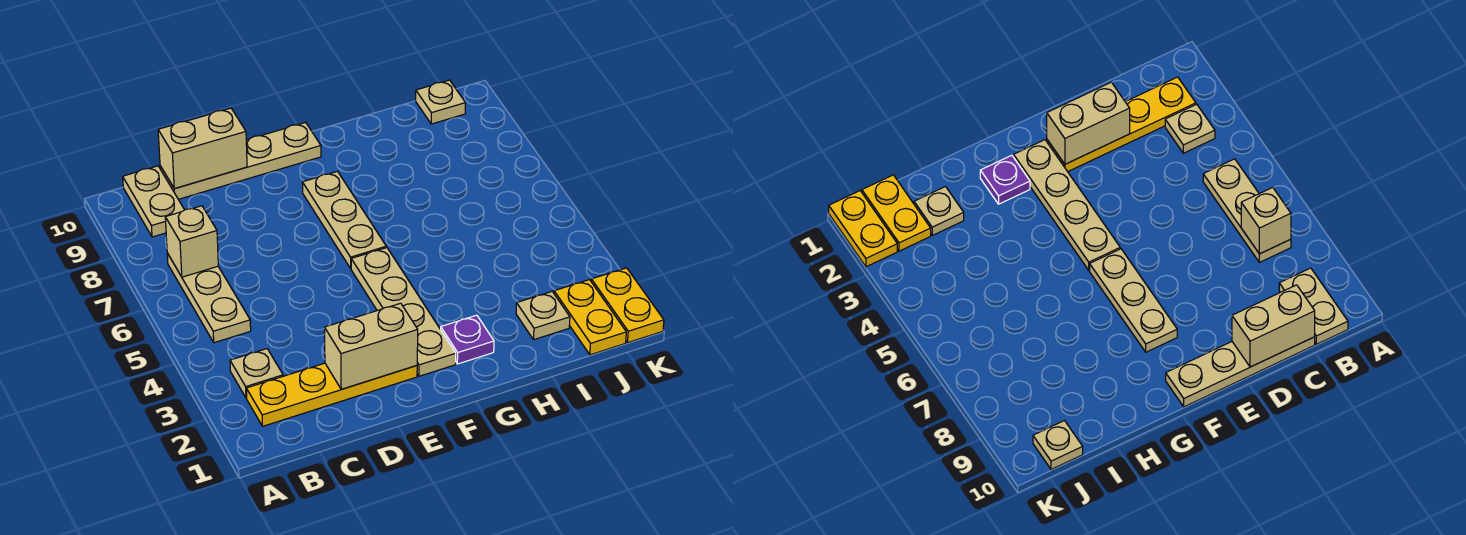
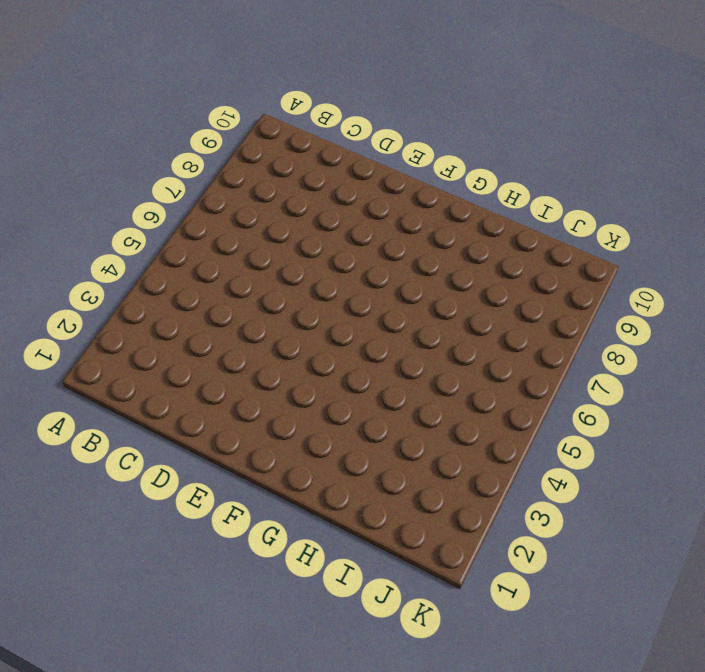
none -> yellow plate B2:E2 level 1
none -> tan plate B3 level 1
none -> tan plate B5:B7 level 1

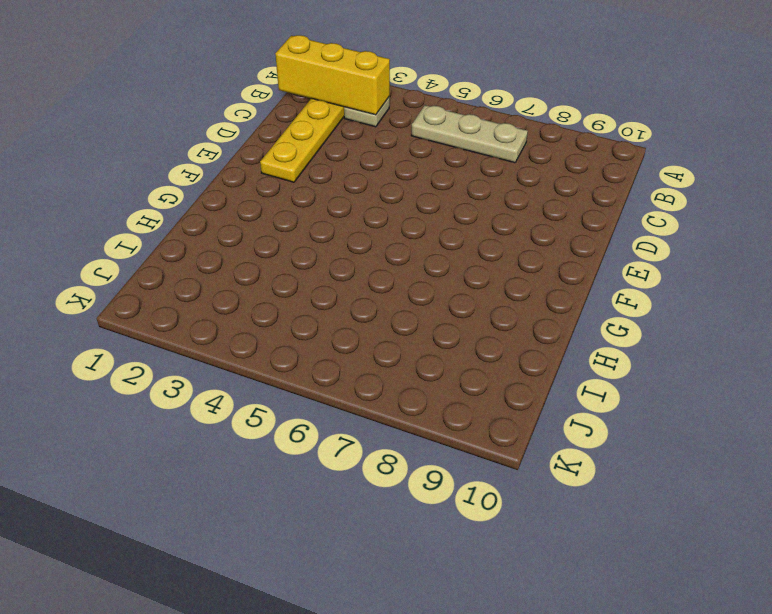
yellow brick B1:B3 level 2 -> none
none -> tan plate B9:B10 level 1
none -> tan plate C10:F10 level 1
none -> tan plate F2:F5 level 1

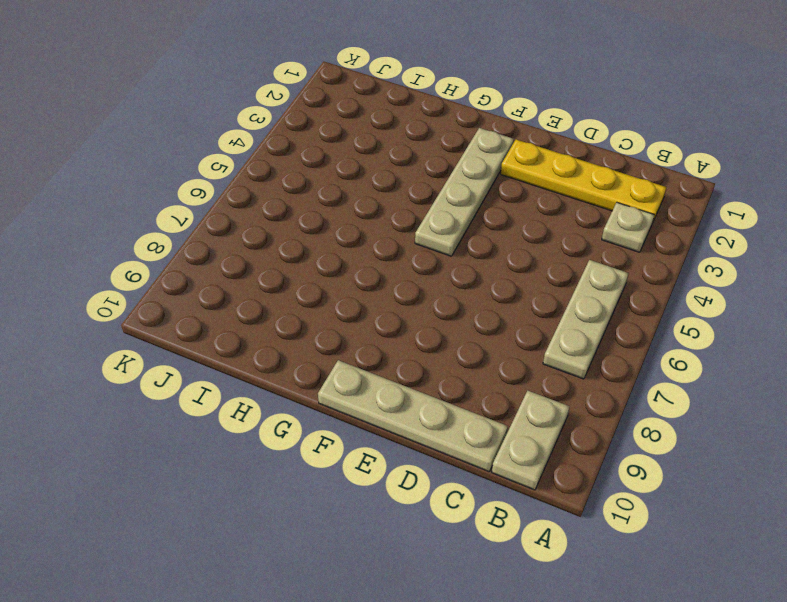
none -> tan plate F6:F8 level 1
none -> purple plate G2 level 1
none -> tan plate I2 level 1

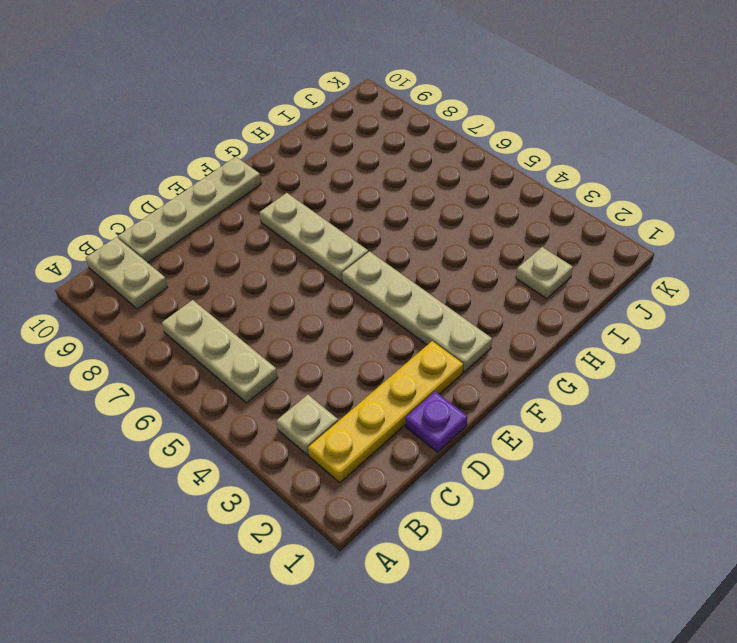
purple plate D1 level 1 -> purple plate G2 level 1
none -> yellow plate J1:J2 level 1
none -> tan plate J10 level 1
none -> yellow plate K1:K2 level 1

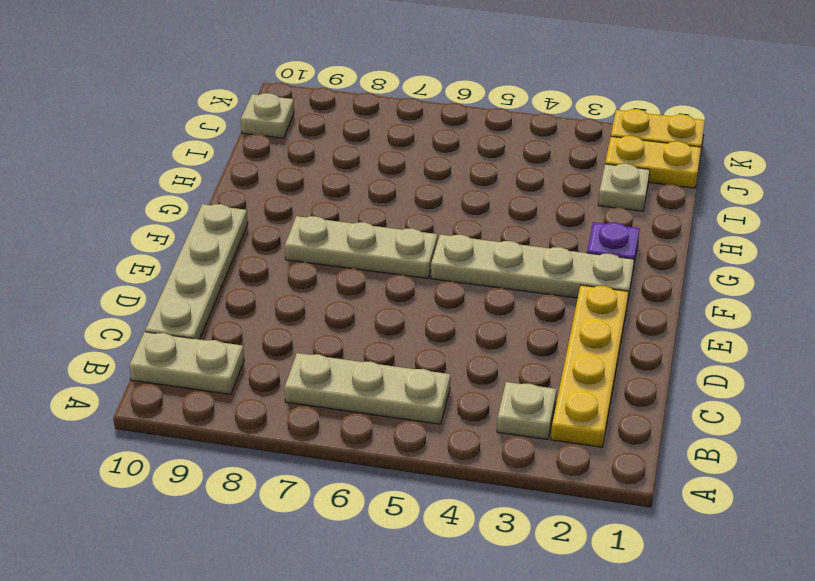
none -> tan brick B7 level 2
none -> tan brick C10:D10 level 2
none -> tan brick D2:E2 level 2

